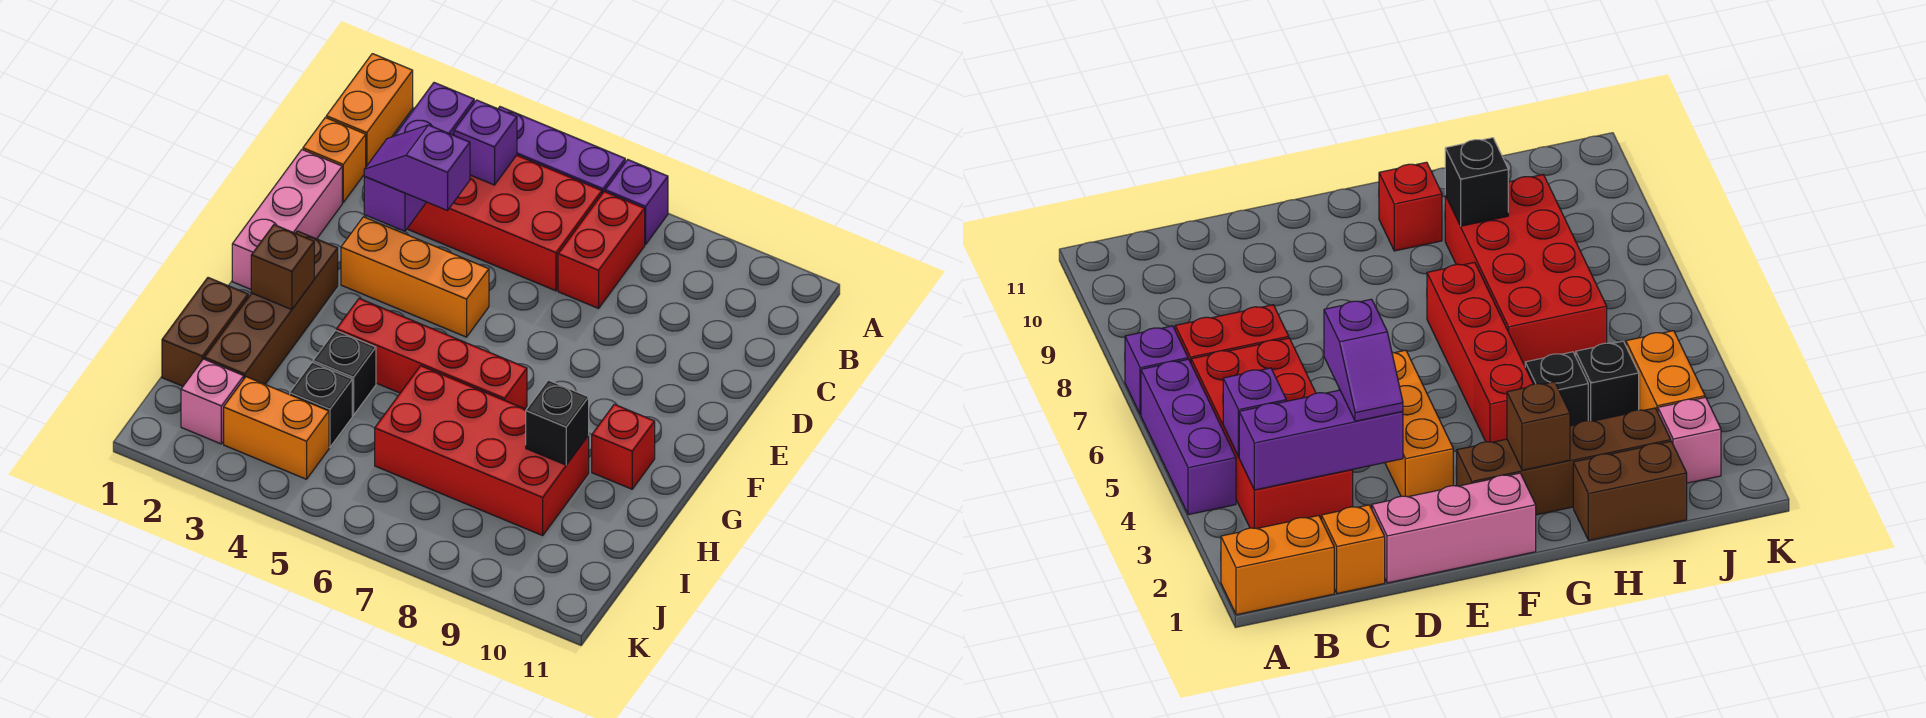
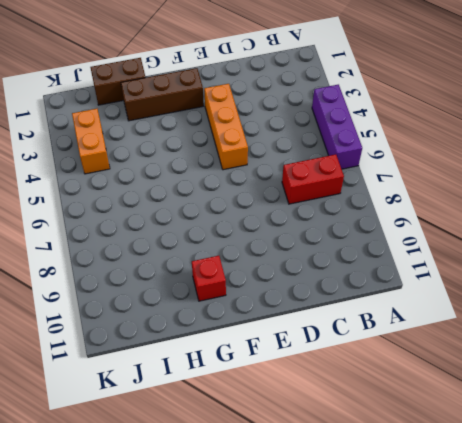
brown brick F2:H2 level 1 -> brown brick F2:I2 level 1
none -> orange brick A1:B1 level 1
none -> purple brick A7 level 1
none -> red brick B3:C6 level 1

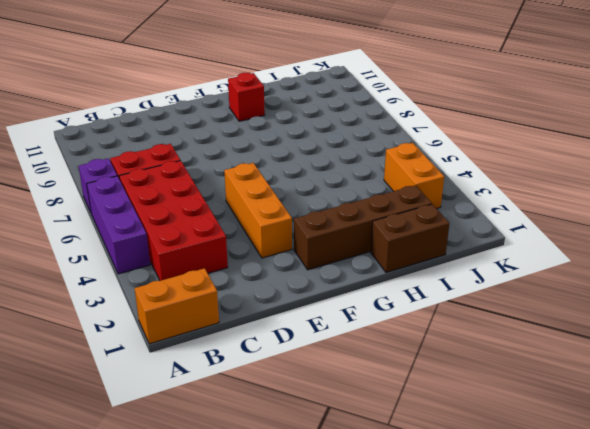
none -> orange brick C1 level 1
none -> pink brick D1:F1 level 1
none -> red brick G4:G7 level 1

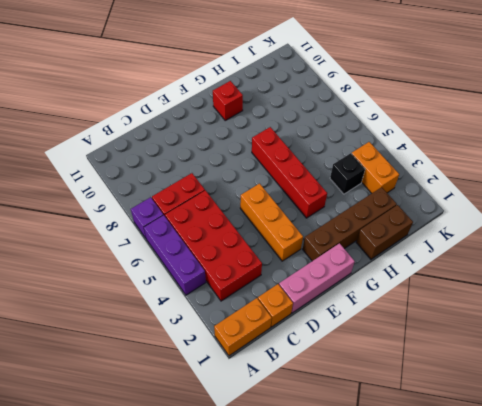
none -> black brick H4 level 1
none -> red brick H6:I9 level 1
none -> pink brick J2 level 1

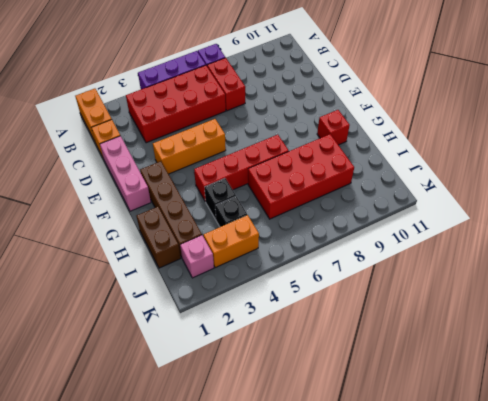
none -> purple brick B3:D3 level 2
none -> purple brick B4 level 2
none -> brown brick G2 level 2

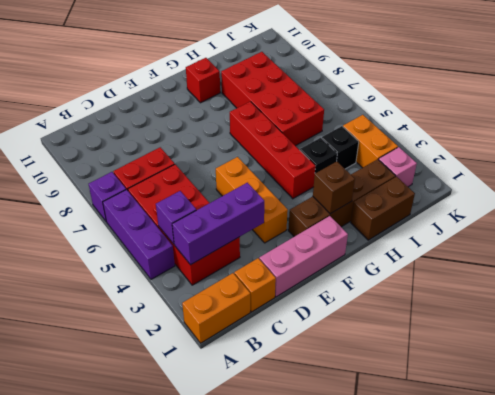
none -> black brick H9 level 2
none -> purple slope D3:D4 level 3 top 4

